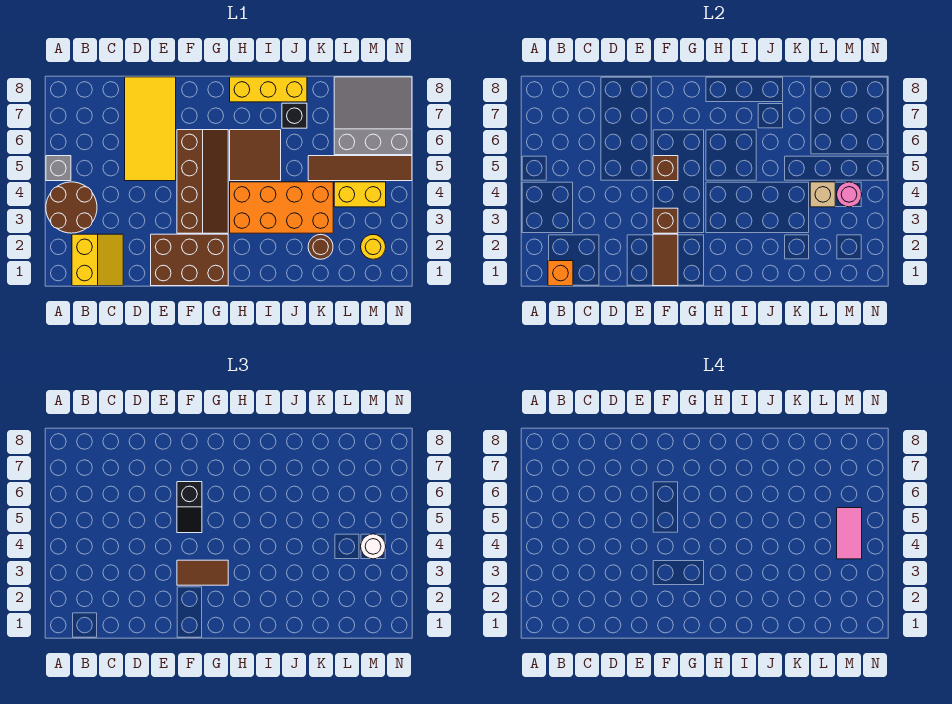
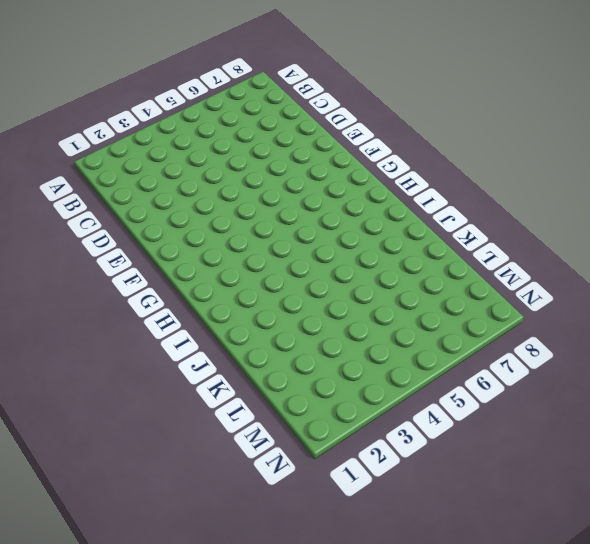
none -> brown round brick A3:B4 level 1
none -> grey brick A5 level 1
none -> yellow slope B1:C2 level 1 top B

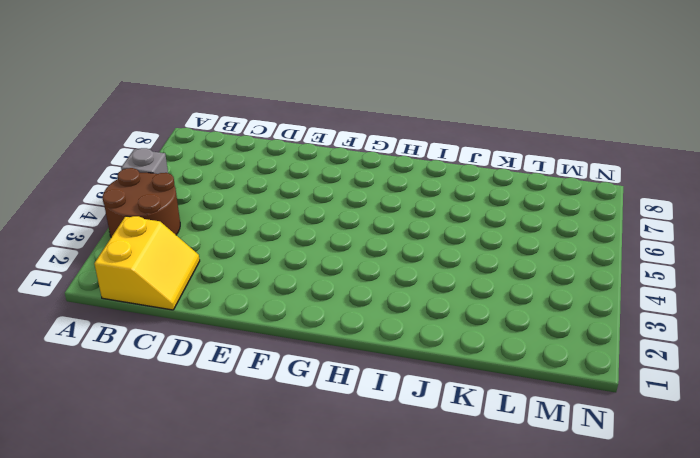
none -> yellow tile D5:E8 level 1
none -> brown brick E1:G2 level 1
none -> brown slope F3:G6 level 1 top F

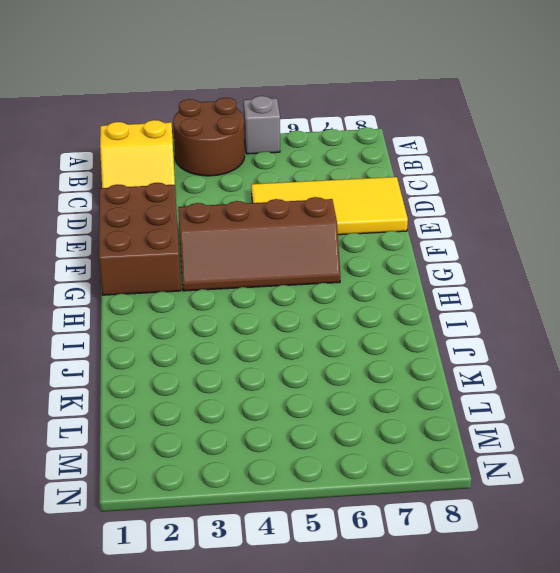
none -> orange brick H3:K4 level 1
none -> brown tile H5:I6 level 1
none -> yellow brick H8:J8 level 1

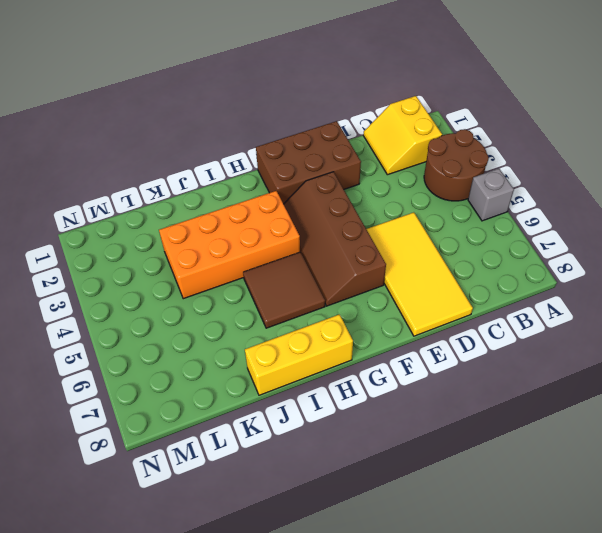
none -> black brick J7 level 1
none -> brown round brick K2 level 1
none -> brown tile K5:N5 level 1

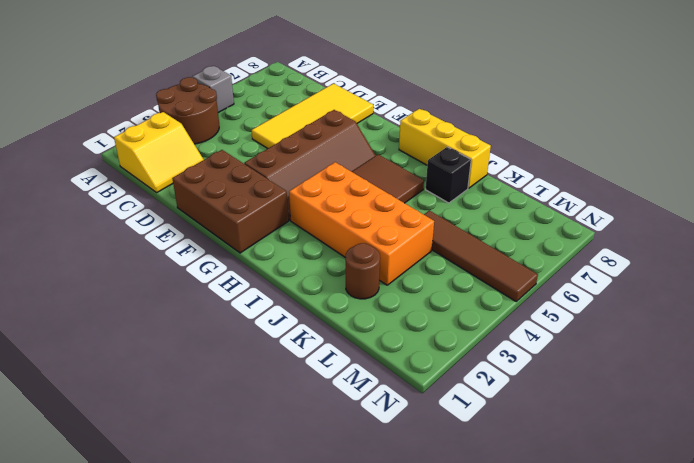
none -> yellow brick L4:M4 level 1
none -> grey slope L6:N8 level 1 top 6
none -> yellow round brick M2 level 1

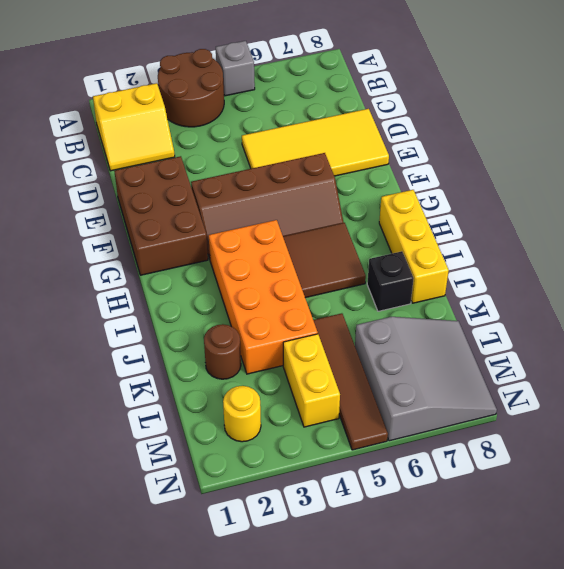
none -> orange brick B1 level 2
none -> brown tile F1:F2 level 2
none -> brown brick F3 level 2

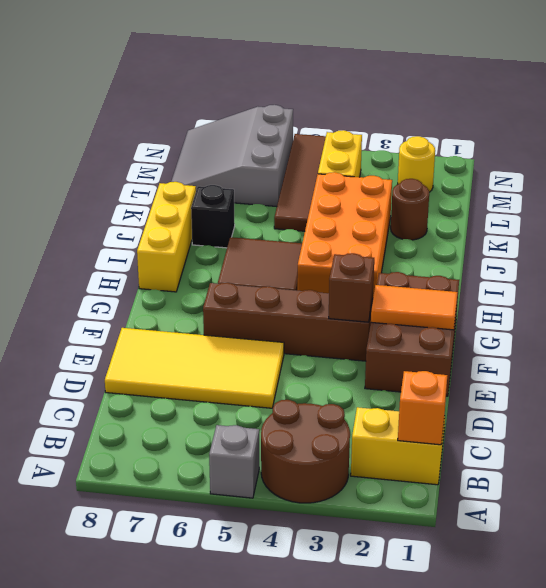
orange tile F1:F2 level 2 -> brown tile F1:F2 level 2
none -> brown brick F5 level 2
none -> tan brick L4 level 2
none -> pink round brick M4 level 2

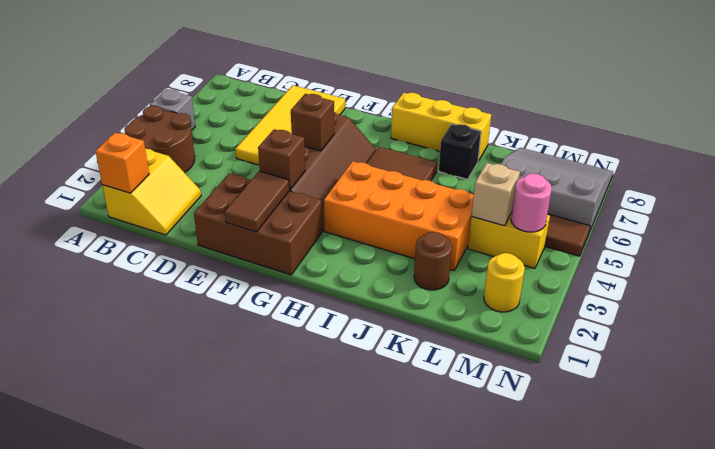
none -> brown tile F3:G3 level 3
none -> black slope F5:F6 level 3 top 6
none -> white round brick M4 level 3

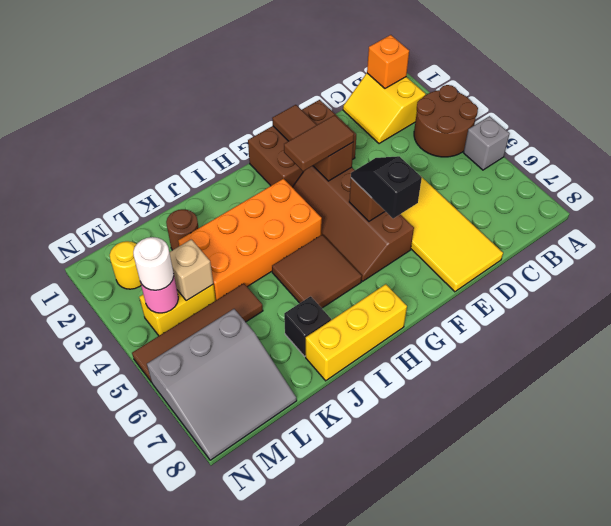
none -> pink tile M4:M5 level 4

